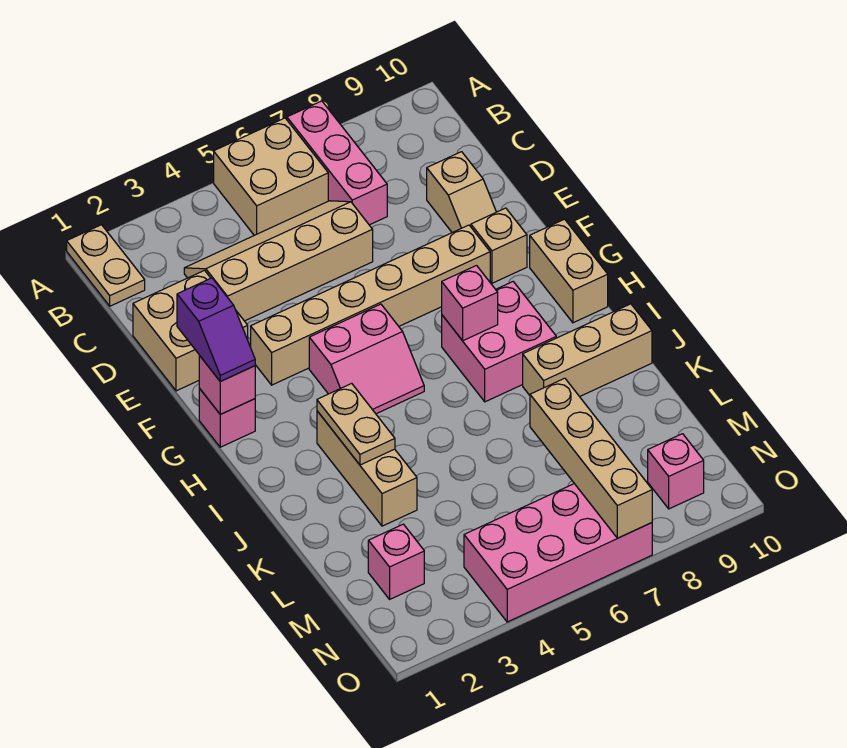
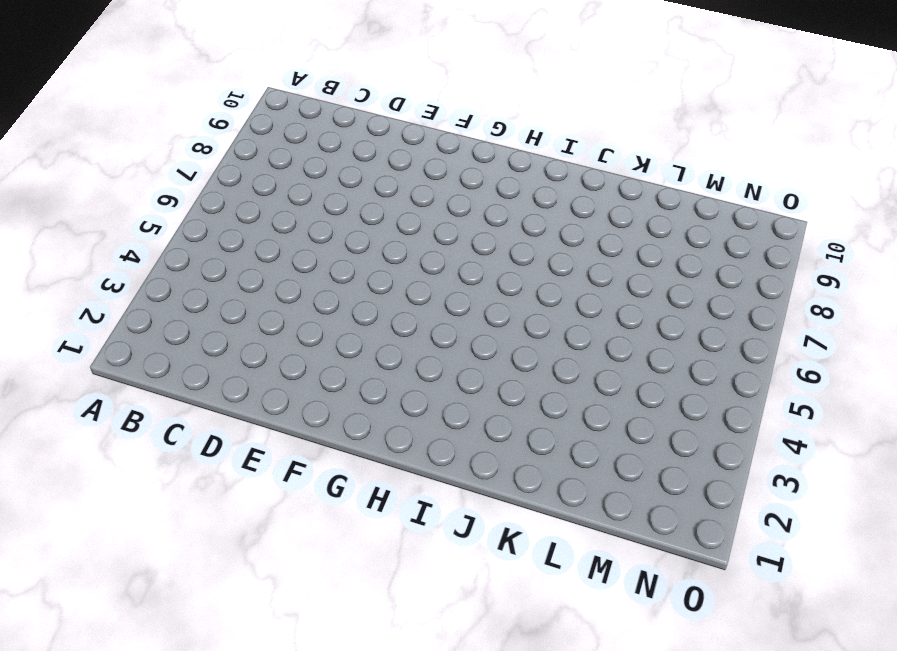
none -> tan plate A1:B1 level 1
none -> tan brick A5:B6 level 1
none -> pink brick A7:C7 level 1

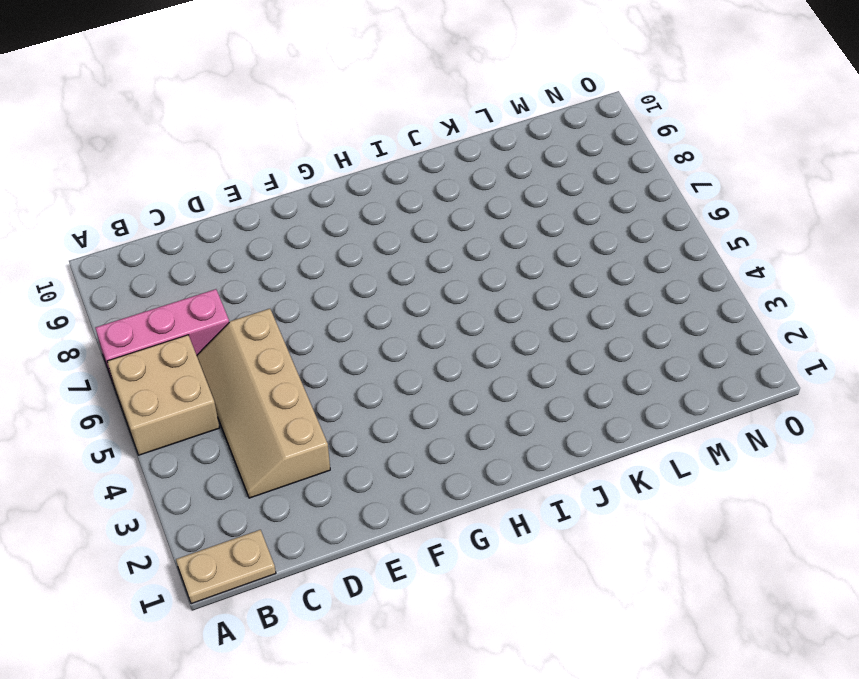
none -> tan brick D1:E2 level 1
none -> tan slope D9:E9 level 1 top D
none -> tan brick F3:F8 level 1

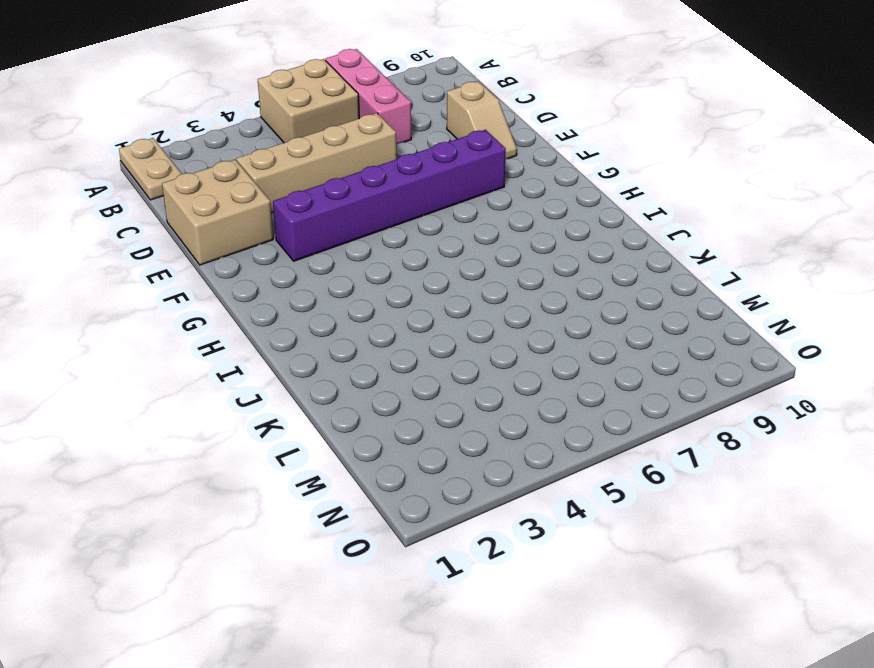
purple brick F3:F8 level 1 -> tan brick F3:F8 level 1
none -> tan brick F9 level 1
none -> pink brick G1 level 1
none -> pink slope G4:H5 level 1 top G

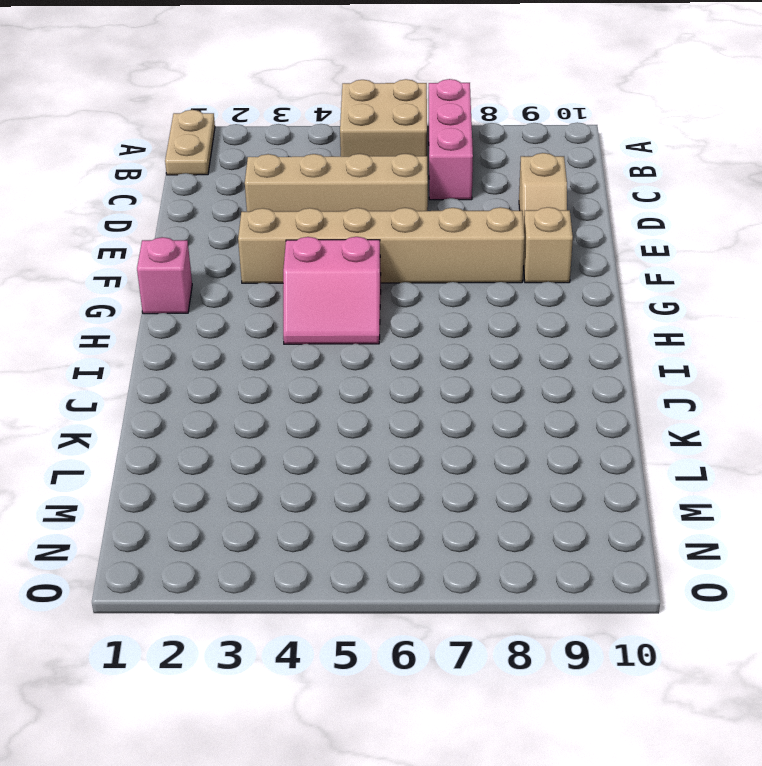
none -> tan brick D1:E2 level 1
none -> tan brick G10:H10 level 1
none -> pink brick H7:I8 level 1

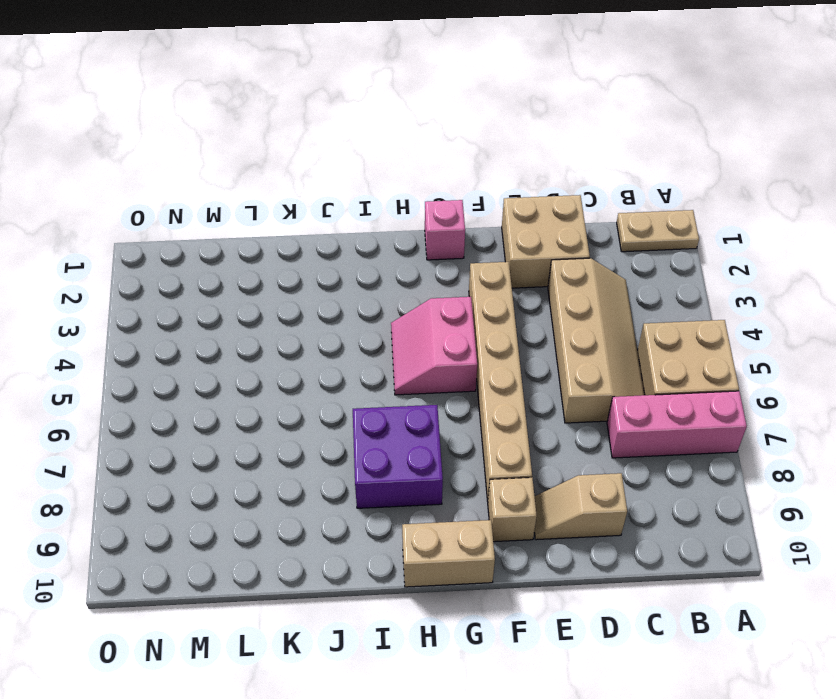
purple brick H7:I8 level 1 -> pink brick H7:I8 level 1
none -> tan brick I3:K3 level 1
none -> tan brick J8:J10 level 1
none -> pink brick M2 level 1

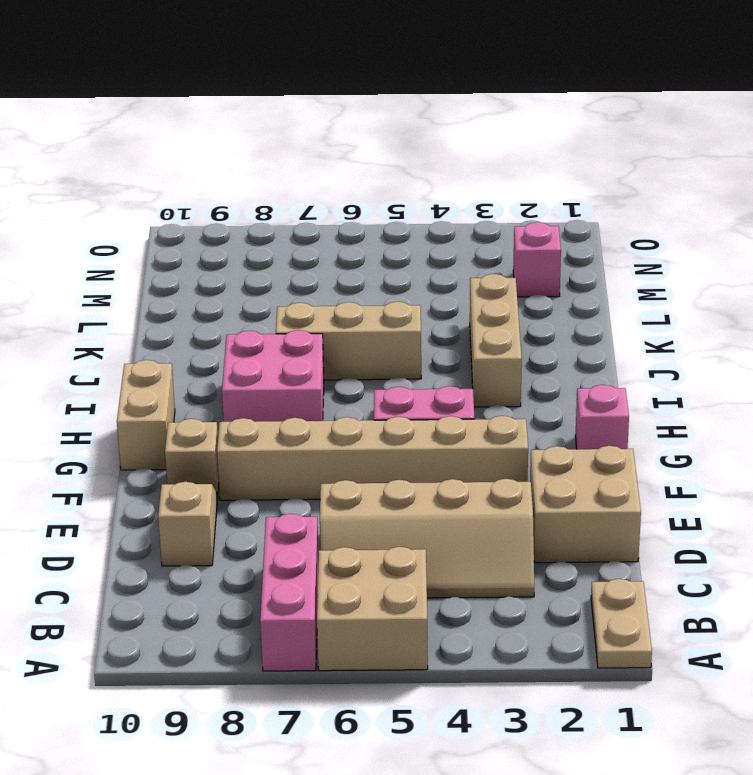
tan brick J5:J7 level 1 -> tan brick J8:J10 level 1
none -> pink brick N4:O7 level 1
none -> pink brick N9 level 1
none -> pink brick G1 level 2

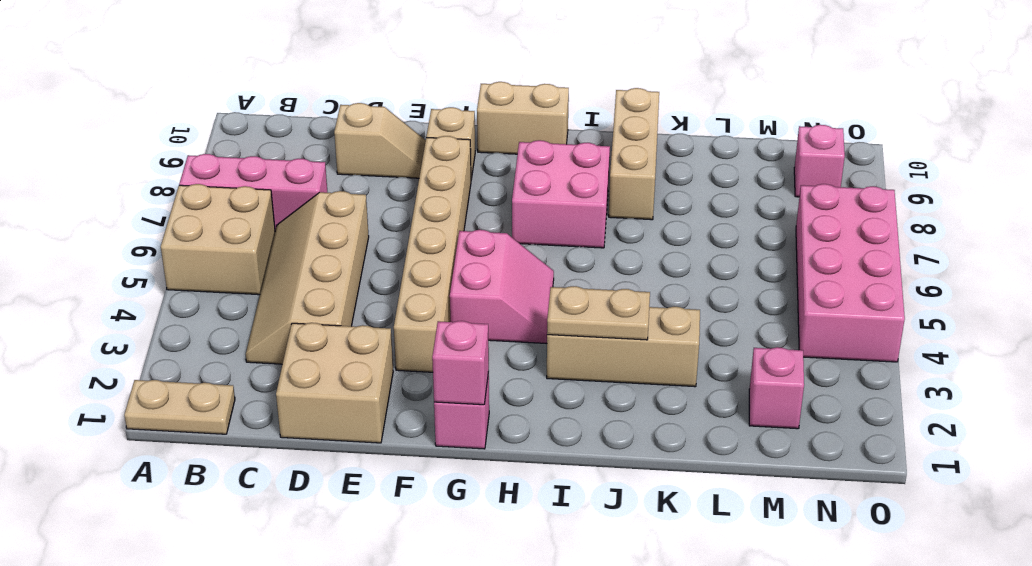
none -> pink brick H7 level 2
none -> tan brick L7:O7 level 2
none -> purple slope F1:G1 level 3 top F

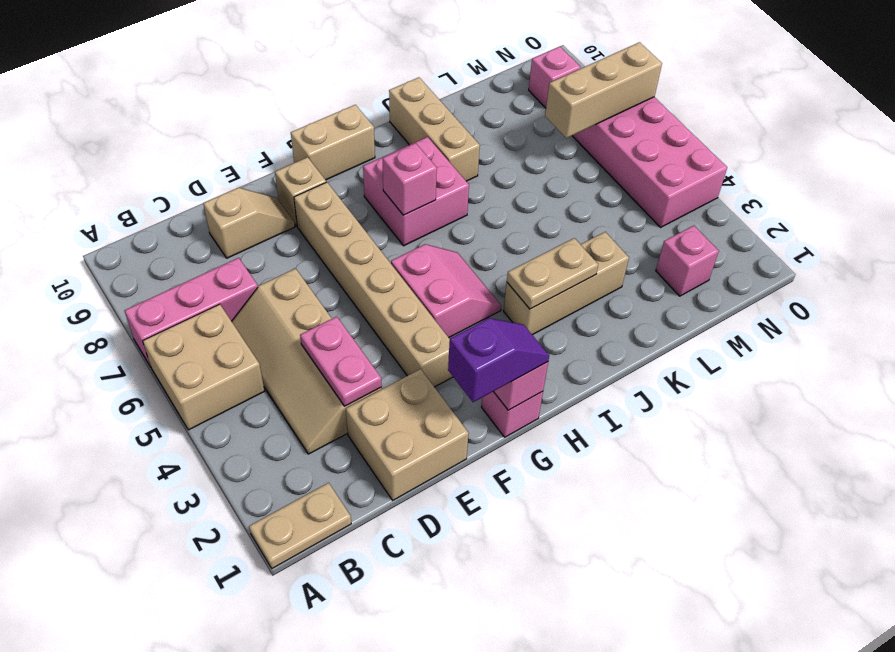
pink plate D3:D4 level 2 -> none
tan brick M7:O7 level 2 -> tan brick L7:O7 level 2

